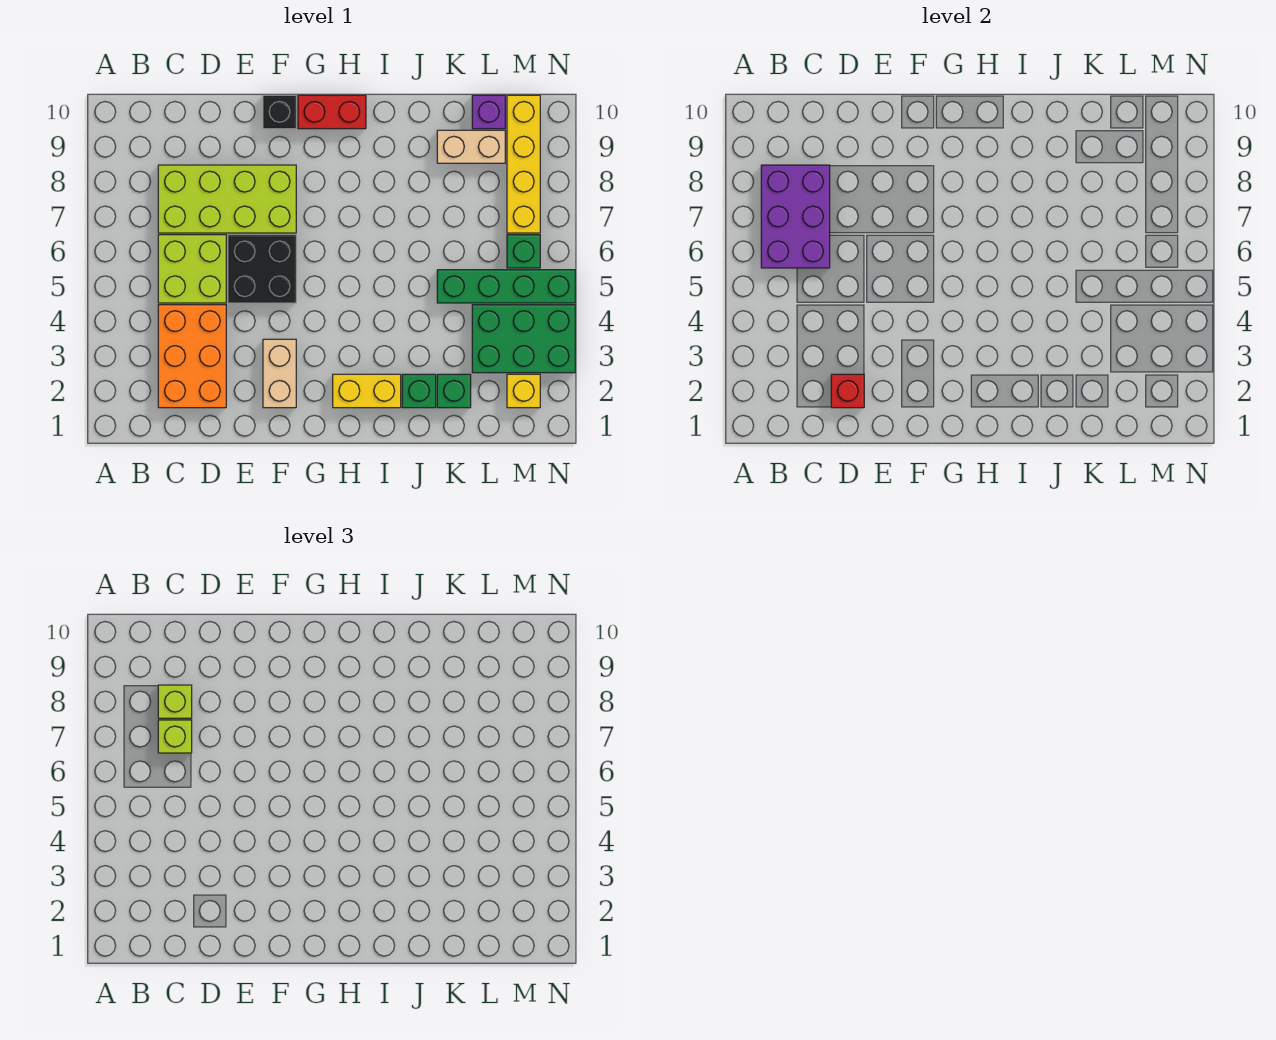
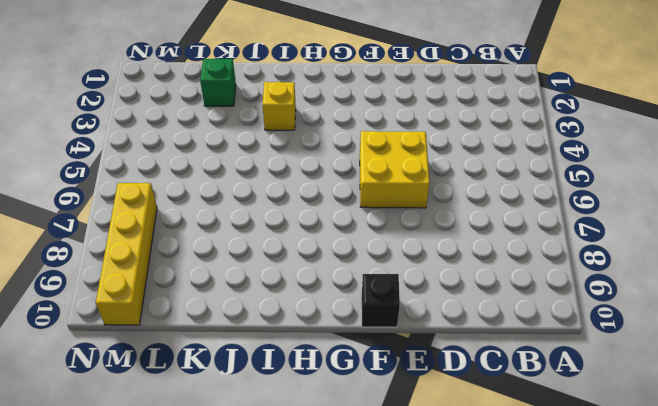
yellow brick E5:F6 level 1 -> black brick E5:F6 level 1
yellow brick I3 level 1 -> yellow brick M2 level 1
none -> orange brick C2:D4 level 1
none -> lime brick C5:D6 level 1
none -> lime brick C7:F8 level 1

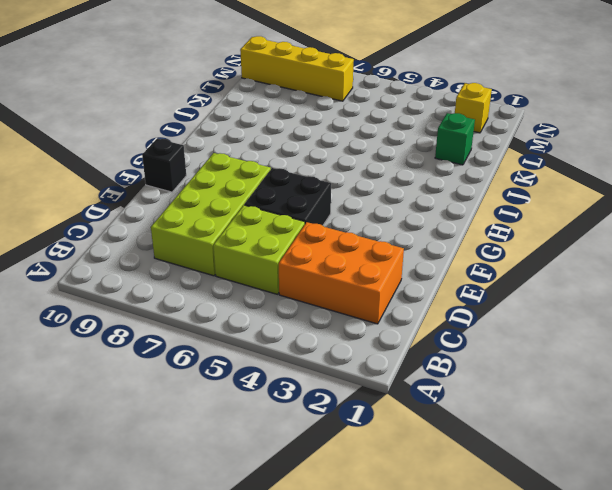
none -> tan brick F2:F3 level 1
none -> red brick G10:H10 level 1
none -> yellow brick H2:I2 level 1

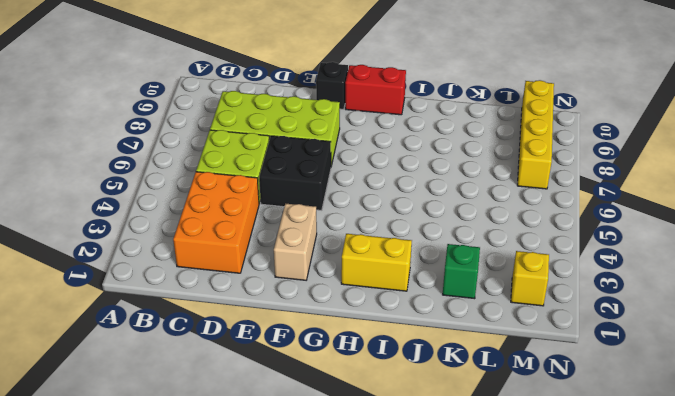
none -> green brick J2 level 1
none -> green brick K5:N5 level 1
none -> tan brick K9:L9 level 1

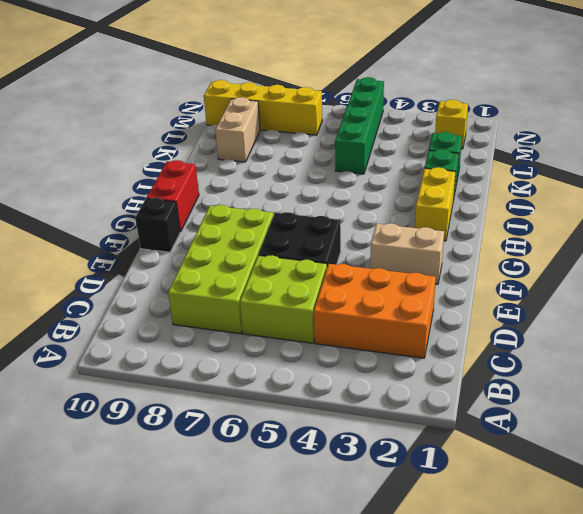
none -> green brick L3:N4 level 1
none -> purple brick L10 level 1
none -> green brick M6 level 1

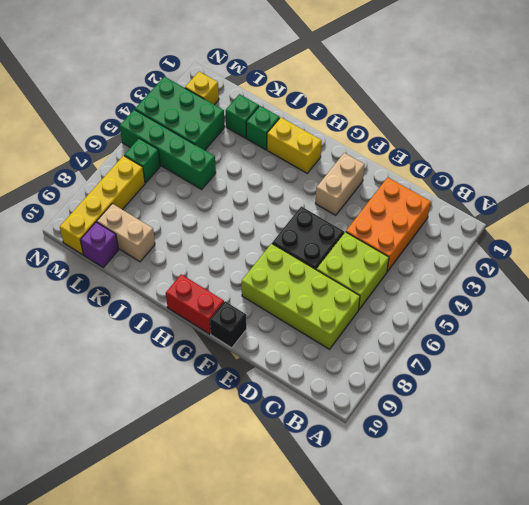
none -> purple brick B6:C8 level 2
none -> red brick D2 level 2
none -> lime brick C7 level 3

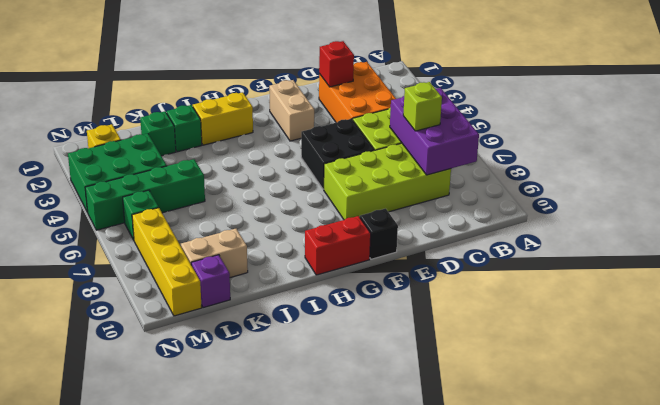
none -> lime brick C8 level 3

